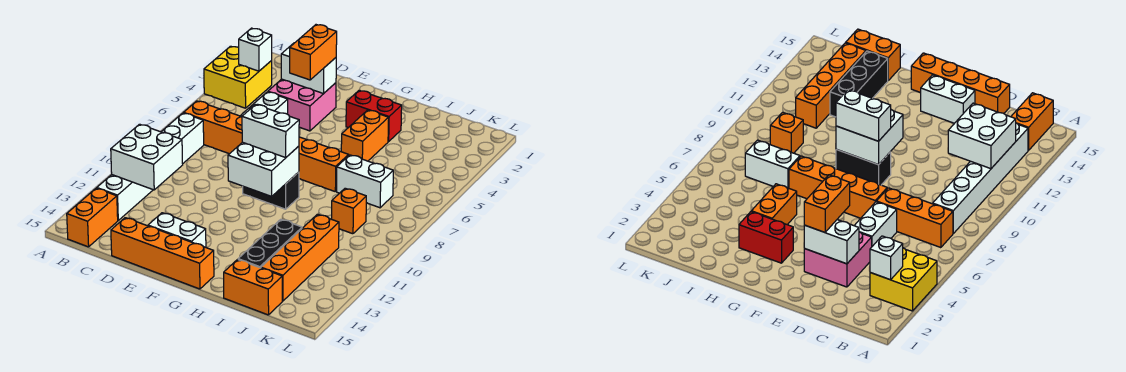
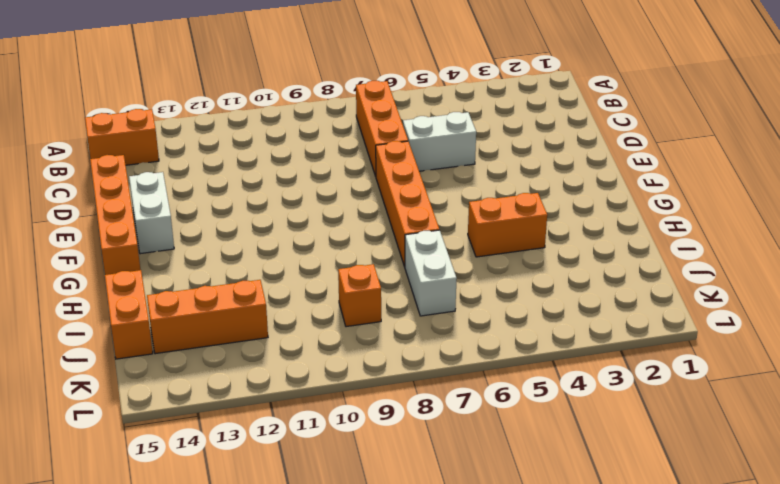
orange brick J12:J14 level 1 -> orange brick J11:J14 level 1
none -> yellow brick A3:B4 level 1
none -> white brick B8:B13 level 1
none -> pink brick D3:E4 level 1

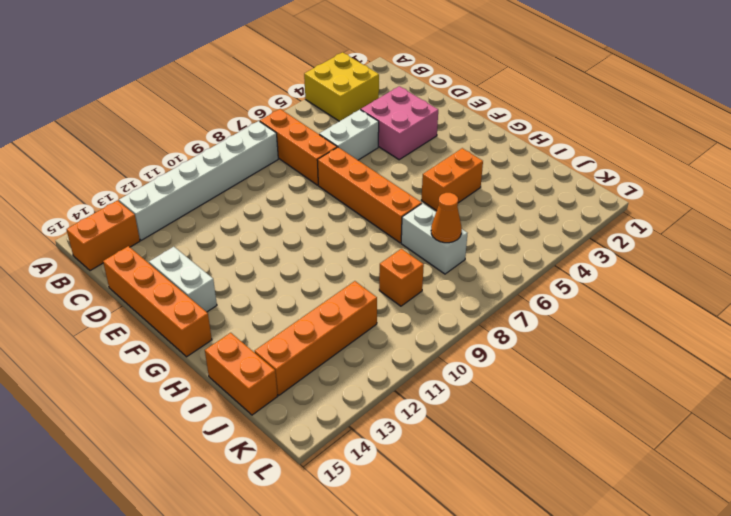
orange cone J7 level 2 -> none
none -> black brick F9:G9 level 1
none -> red brick G3:H3 level 1
none -> black brick I12:I14 level 1

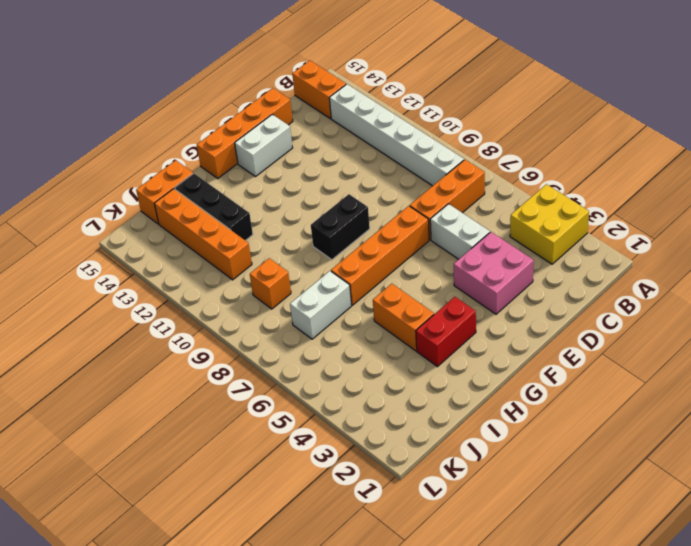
none -> white brick B3 level 2
none -> white brick B11:C12 level 2
none -> white brick D3:E3 level 2

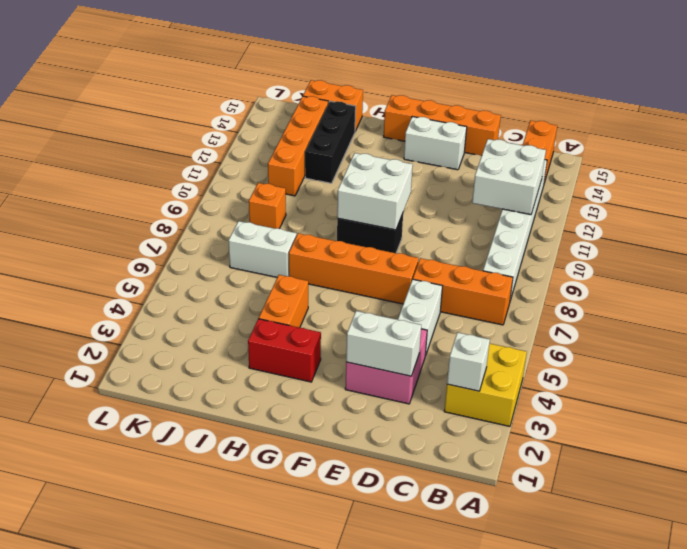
none -> orange brick E3:E4 level 3
none -> white brick F9:G9 level 3

